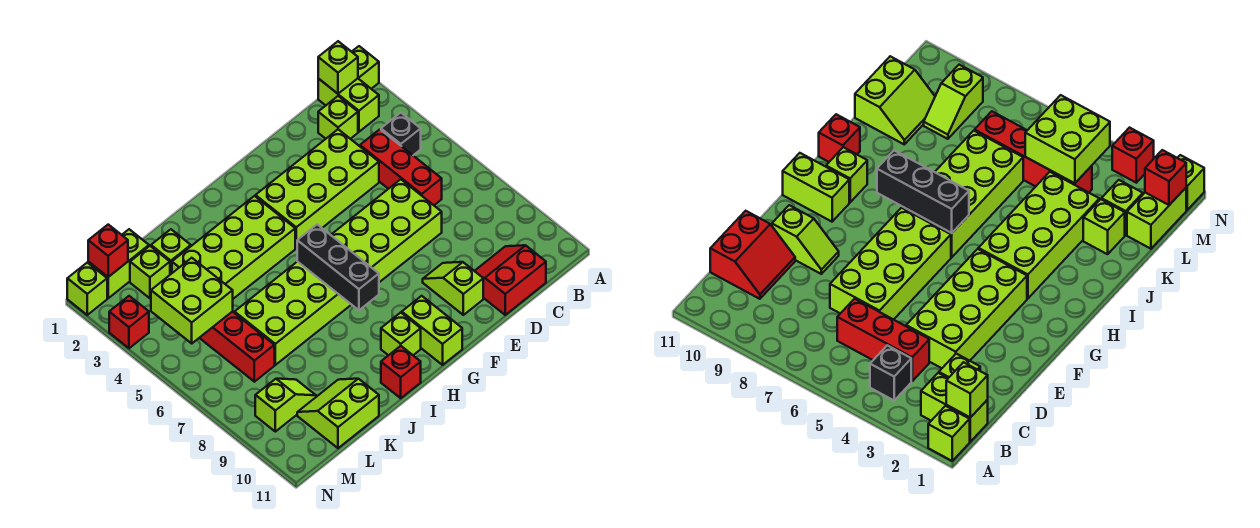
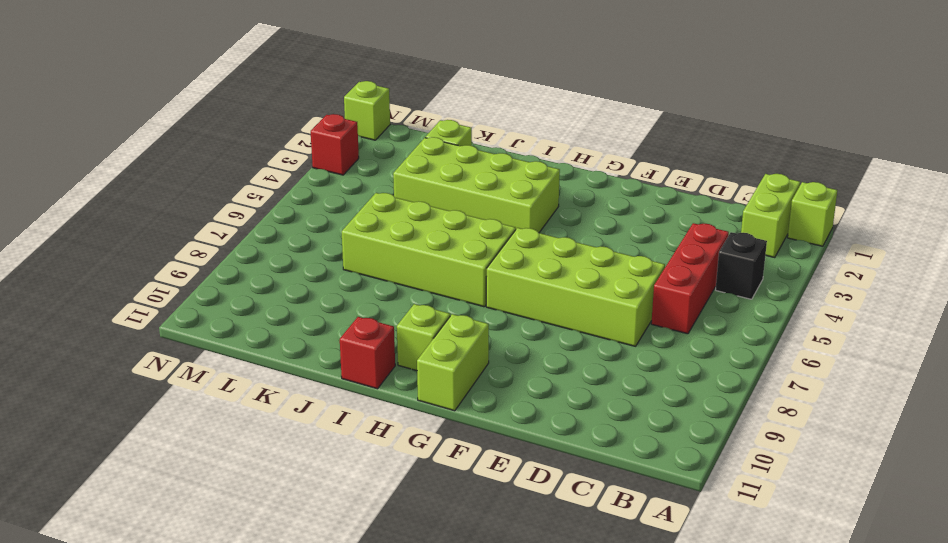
none -> lime brick C2 level 1
none -> red slope C10:D11 level 1 top 11
none -> lime brick D3:G4 level 1

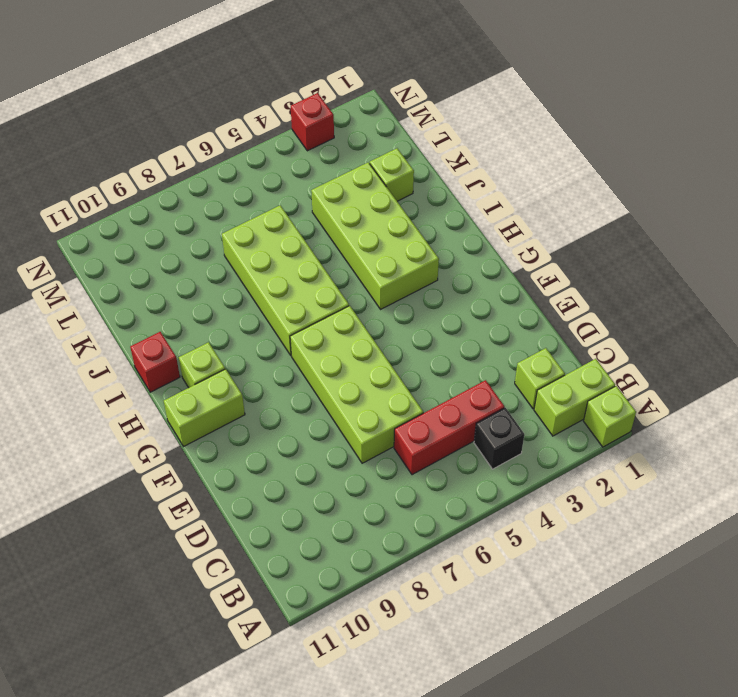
none -> red slope C10:D11 level 1 top 11
none -> lime brick D3:G4 level 1
none -> lime slope E9:E10 level 1 top 10

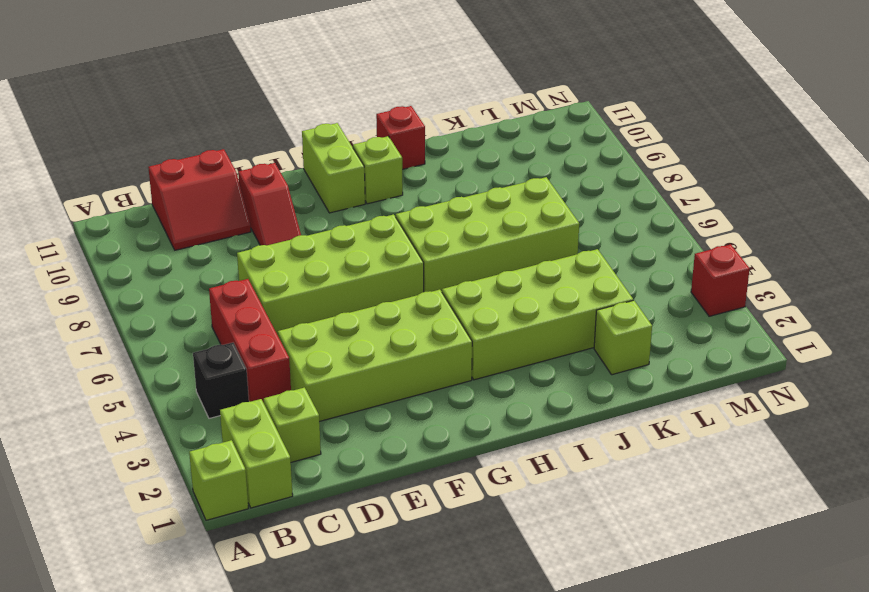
red slope E9:E10 level 1 top 10 -> lime slope E9:E10 level 1 top 10
none -> lime slope K10:L11 level 1 top 11
none -> lime brick L1:M1 level 1
none -> lime brick L2 level 1

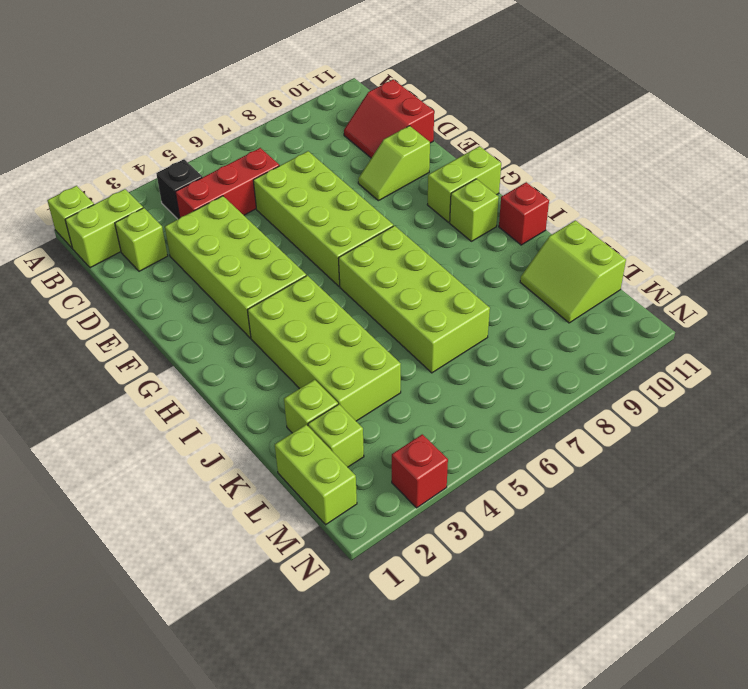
none -> red brick L4:L7 level 1
none -> lime slope L9:M9 level 1 top M
none -> lime brick N1 level 1

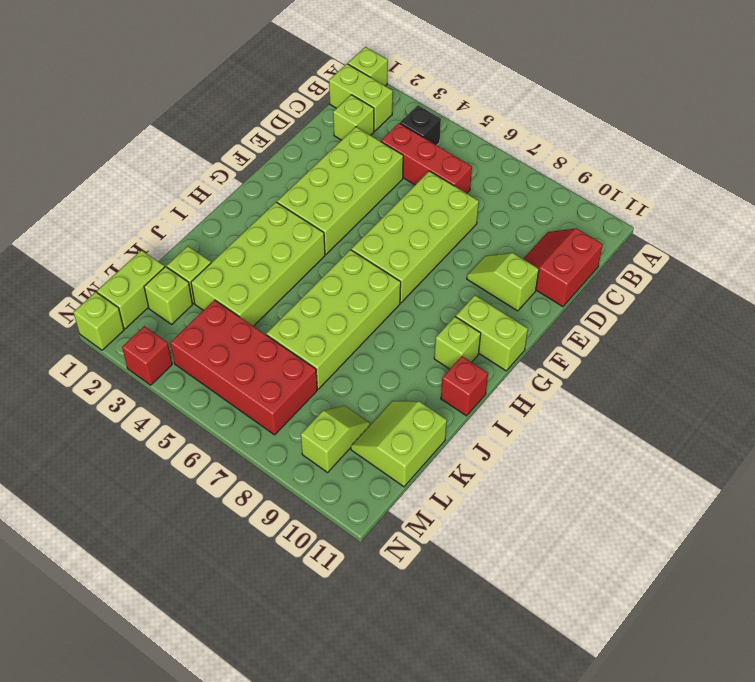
red brick L4:M7 level 1 -> red brick L4:L7 level 1
none -> lime brick B1 level 2
none -> black brick H6:H8 level 2
none -> lime brick L4:M5 level 2

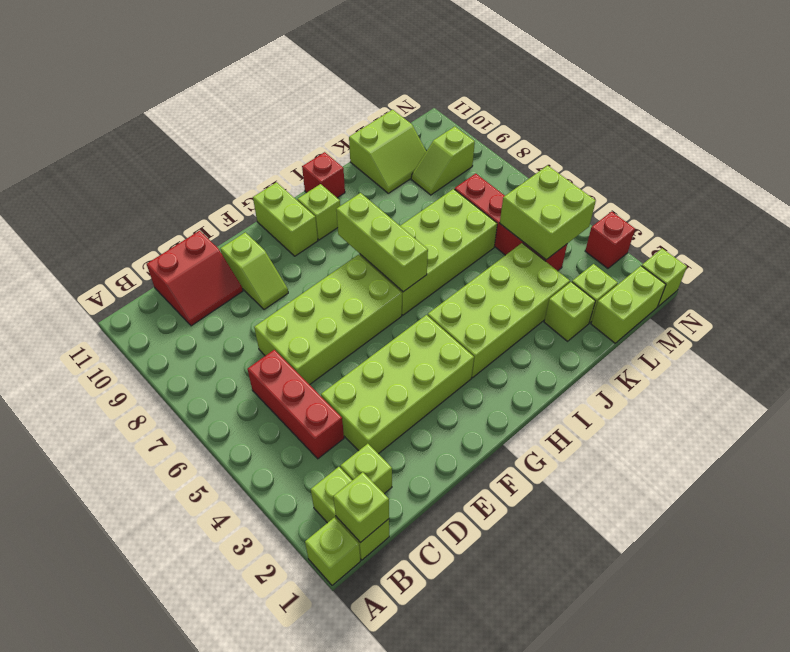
lime brick H6:H8 level 2 -> black brick H6:H8 level 2
none -> black brick B4 level 1
none -> red brick M1 level 2

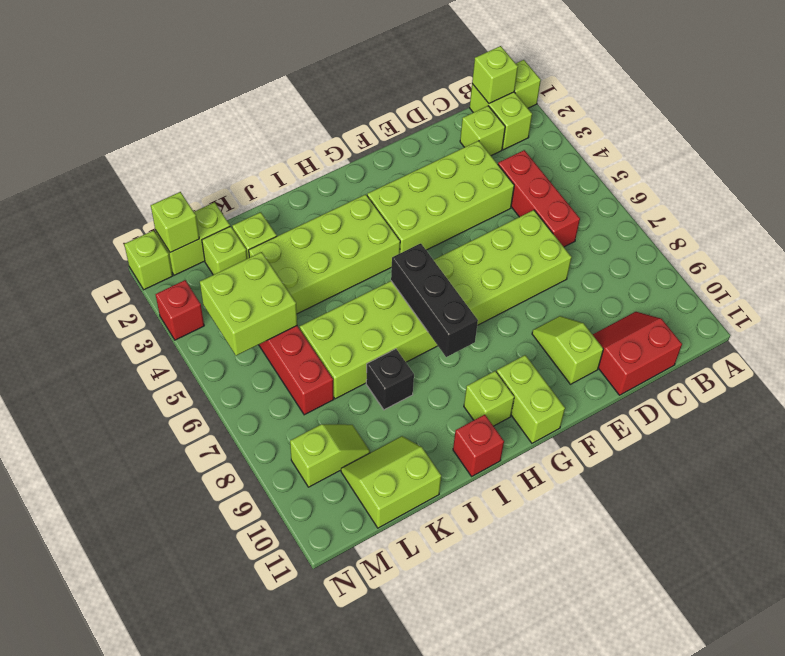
black brick J8 level 1 -> black brick B4 level 1
lime brick M1 level 2 -> red brick M1 level 2

